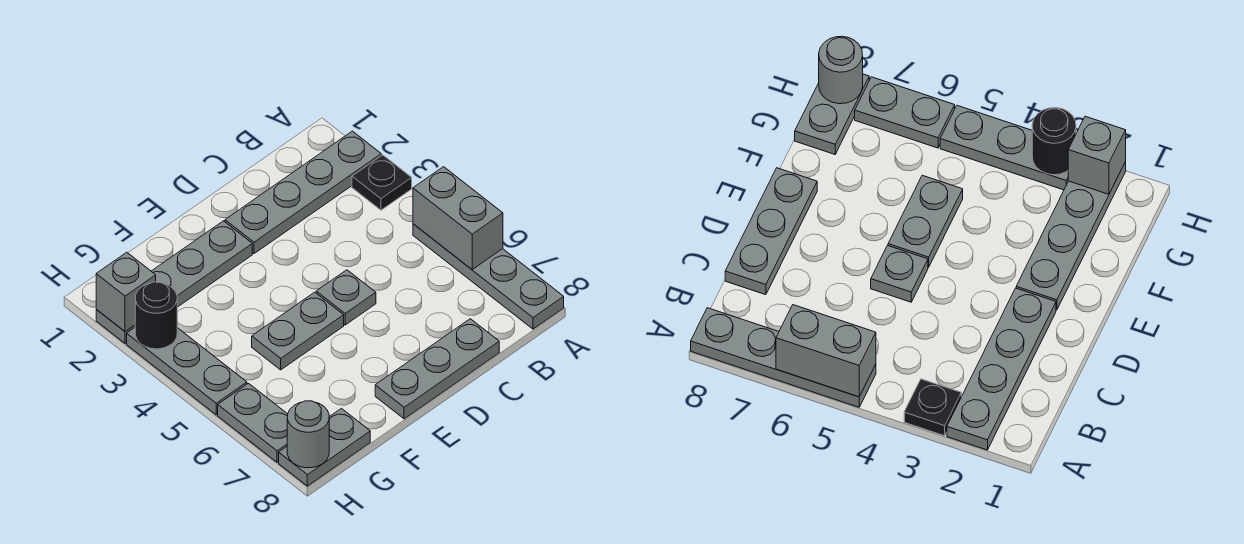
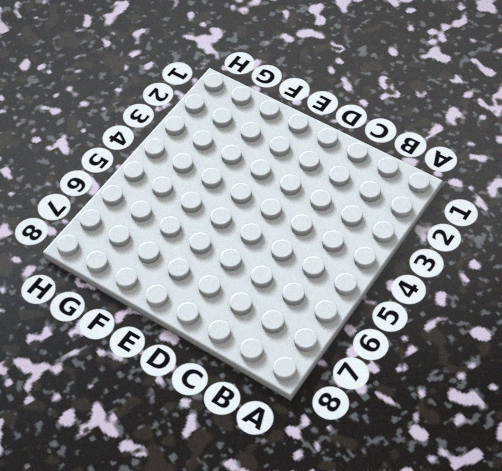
none -> grey plate A2:D2 level 1
none -> black plate A3 level 1
none -> grey plate A5:A8 level 1

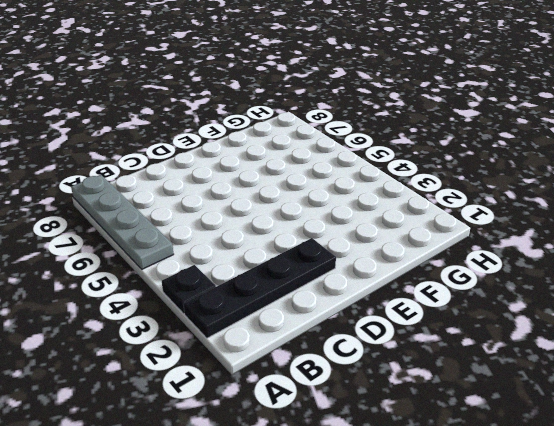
black plate A2:D2 level 1 -> grey plate A2:D2 level 1
none -> grey plate C8:E8 level 1
none -> grey plate D5 level 1
none -> grey plate E2:H2 level 1

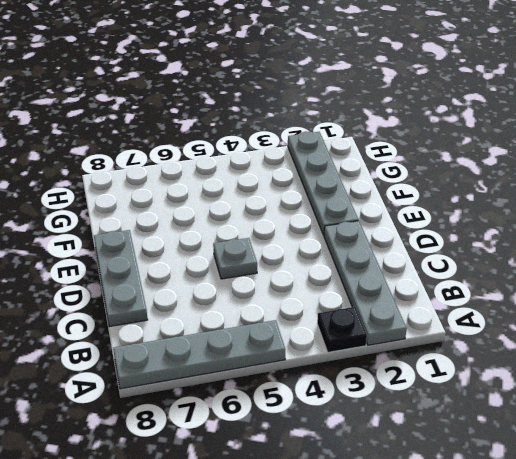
none -> grey plate E5:F5 level 1
none -> grey plate G8:H8 level 1
none -> grey plate H3:H5 level 1

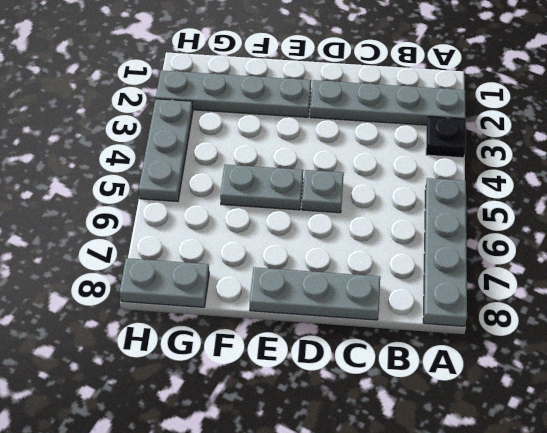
none -> grey plate H6:H7 level 1
none -> grey brick A5:A6 level 2
none -> grey brick H2 level 2

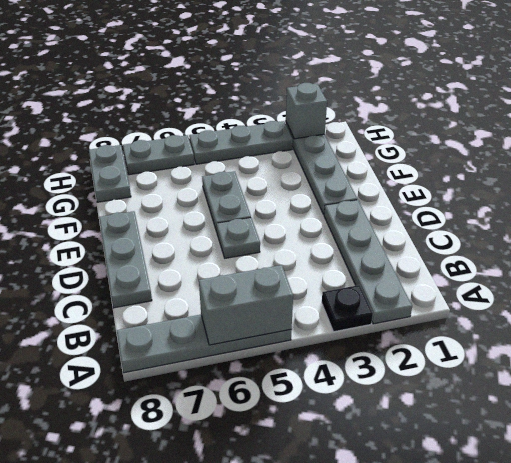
none -> black round brick H3 level 2
none -> grey round brick H8 level 2

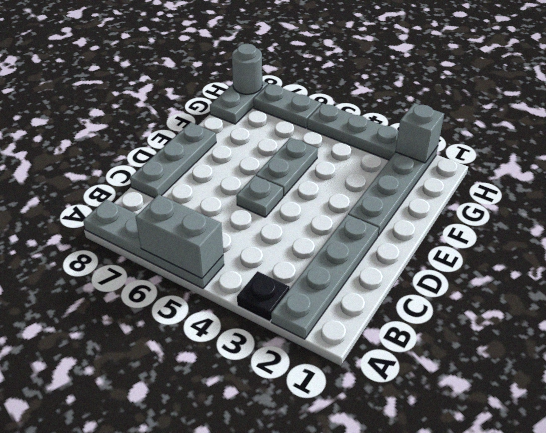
none -> black round brick H3 level 2

